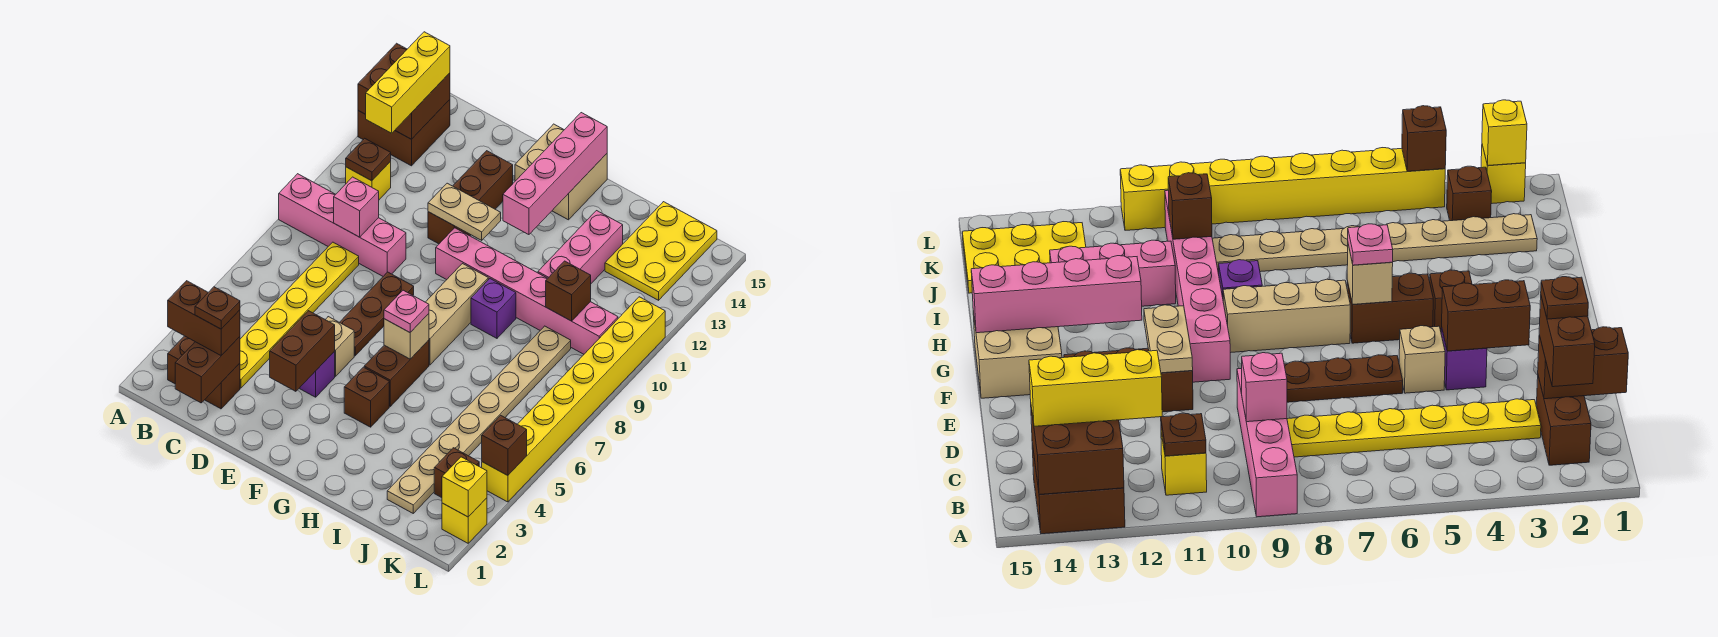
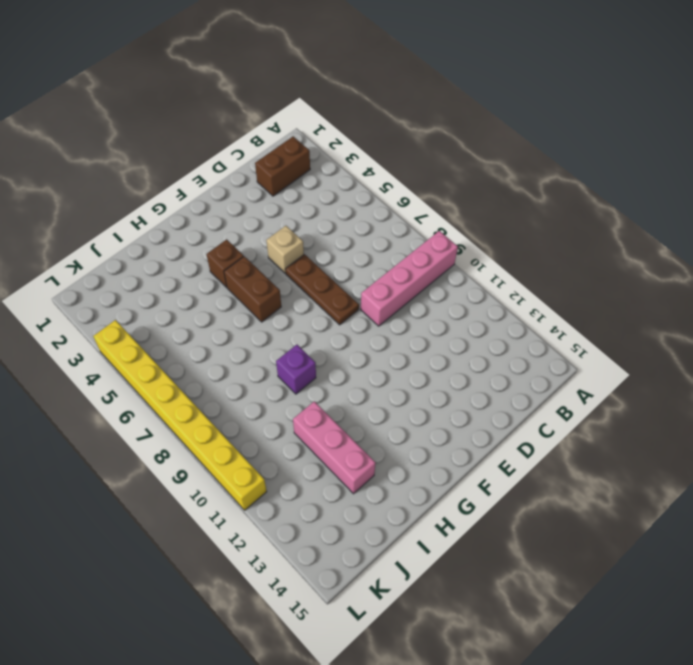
none -> brown brick A13:B14 level 1
none -> yellow brick B11 level 1
none -> yellow plate C3:C8 level 1
none -> purple brick E4 level 1

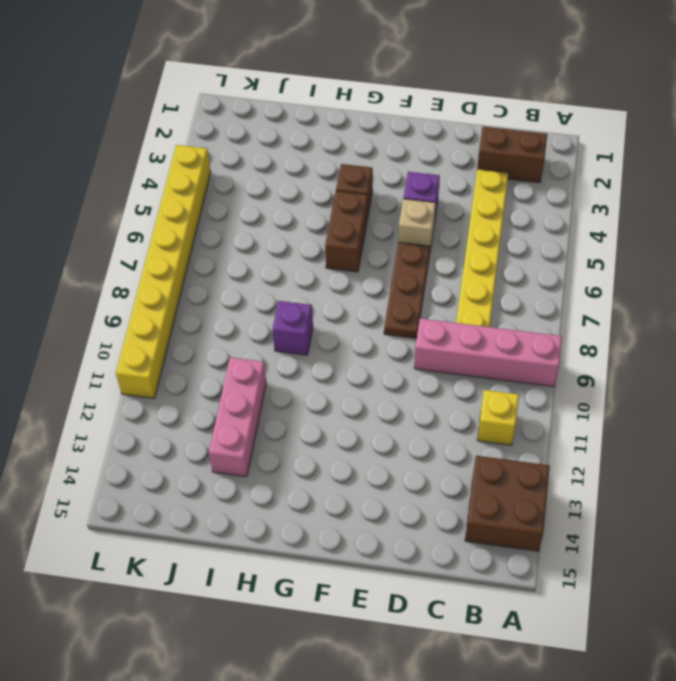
none -> brown brick E11:E13 level 1
none -> pink brick F10:K10 level 1
none -> tan brick F14:G15 level 1
none -> tan brick G7:G9 level 1

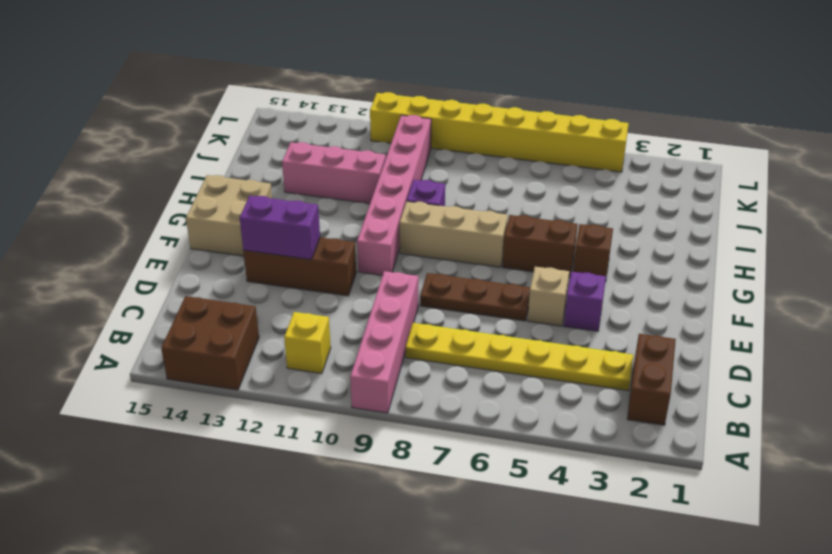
purple brick E12:E13 level 2 -> none
none -> tan plate J2:J9 level 1
none -> yellow plate J13:K15 level 1
none -> brown brick K3 level 1
none -> yellow brick L2 level 1

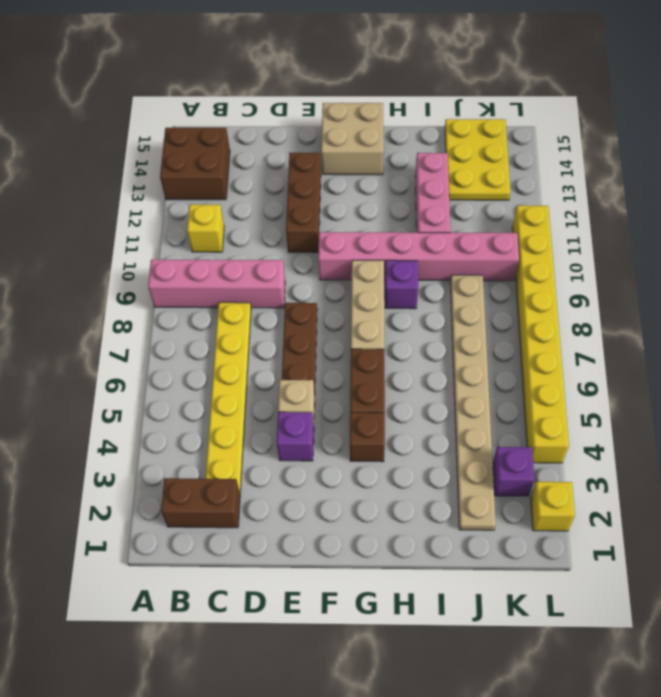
purple brick K3 level 1 -> brown brick K3 level 1
none -> brown brick A13:B14 level 2
none -> brown plate B11 level 2
none -> brown brick C1:C2 level 2
none -> pink brick C9 level 2

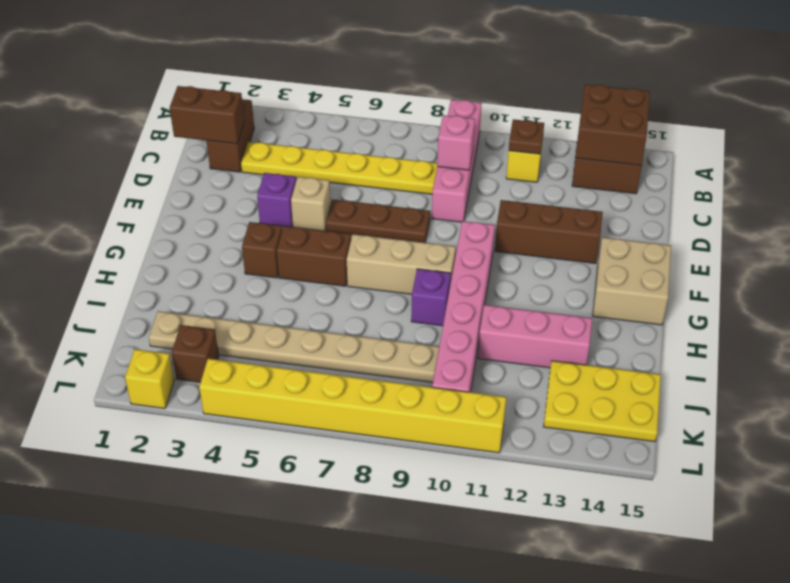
none -> brown brick E3:E4 level 2
none -> tan plate E11:F11 level 2
none -> tan brick G6 level 2
none -> pink brick G12:G15 level 2

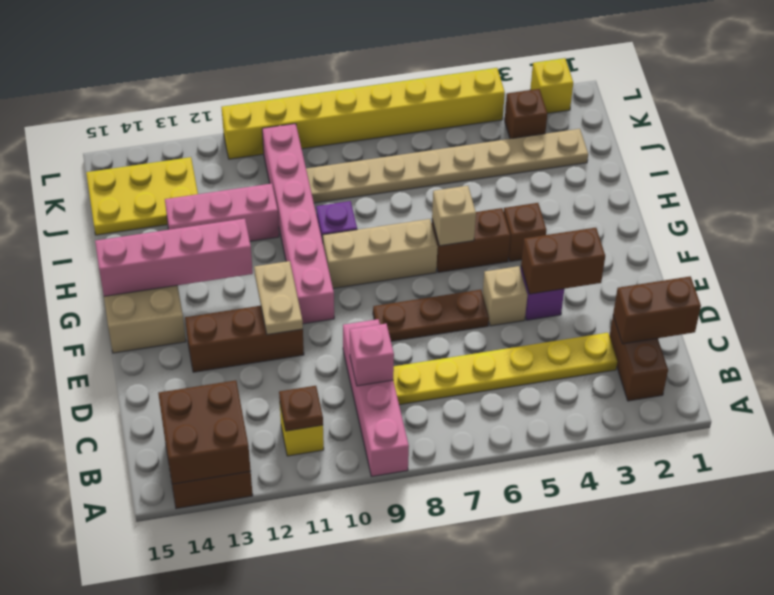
none -> brown brick J10 level 2
none -> yellow brick L2 level 2
none -> brown brick L4 level 2
none -> brown brick B2:C2 level 3

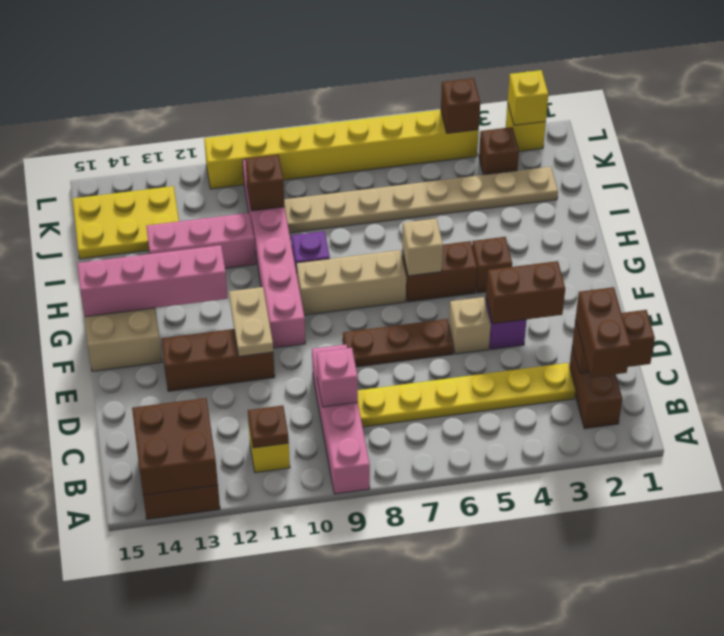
none -> yellow brick B12:B14 level 3
none -> pink plate G6 level 3
none -> brown plate C2 level 4

